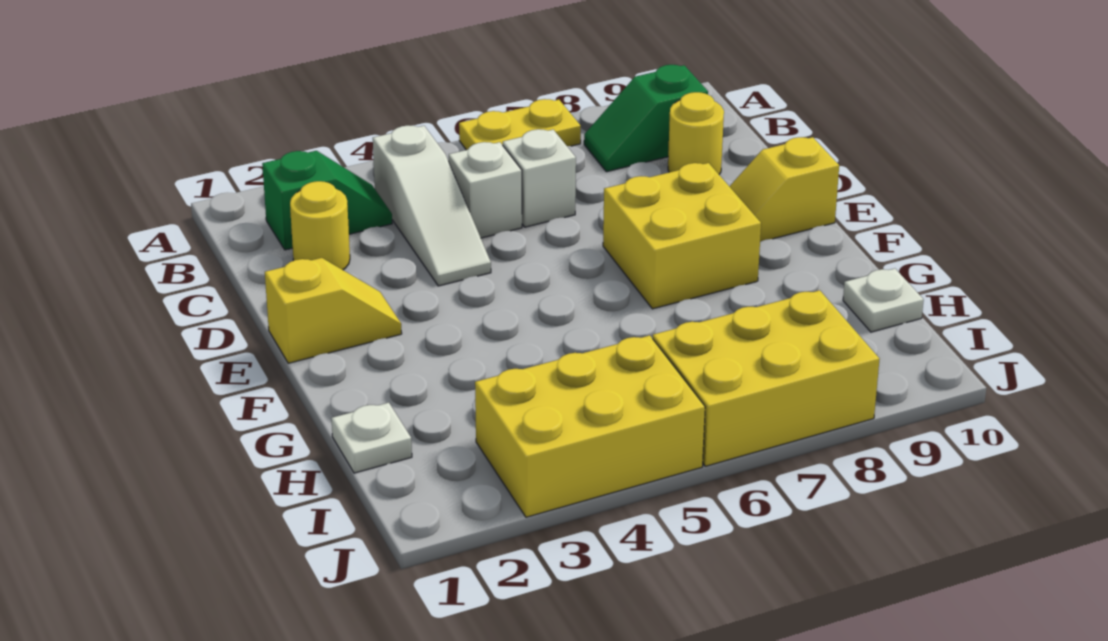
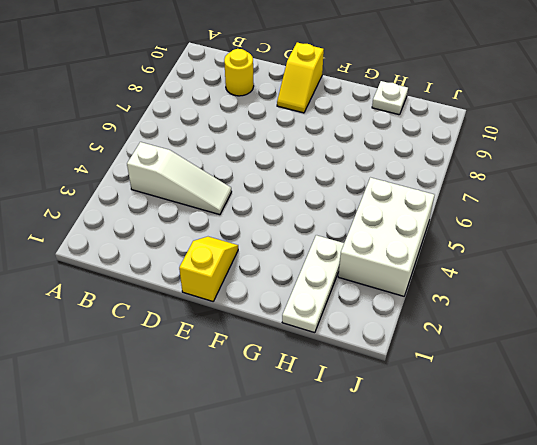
white plate H1:H3 level 1 -> white plate H1 level 1
white brick I3:J5 level 1 -> yellow brick I3:J5 level 1
none -> yellow plate A6:A7 level 1
none -> green slope B2:B3 level 1 top 2
none -> green slope B8:B9 level 1 top 9

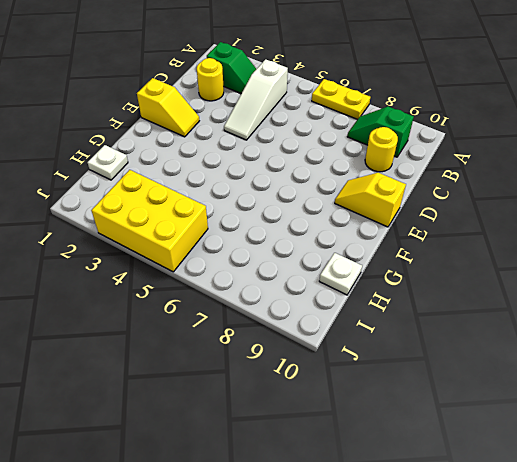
none -> white brick C5 level 1
none -> white brick C6 level 1
none -> yellow brick E7:F8 level 1

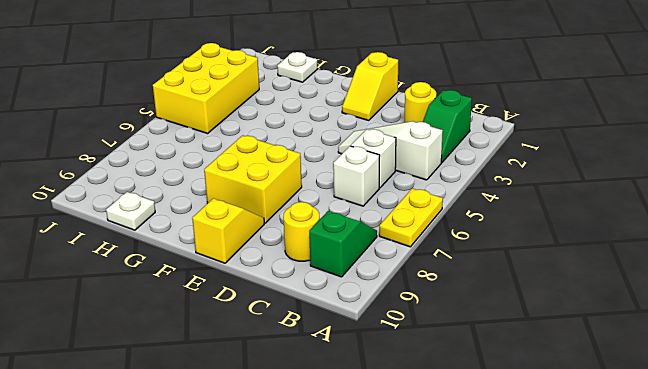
none -> yellow brick I6:J8 level 1

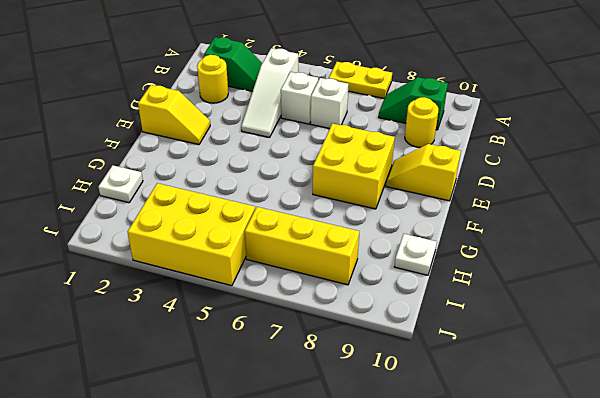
yellow brick I6:I8 level 1 -> yellow brick I6:J8 level 1

